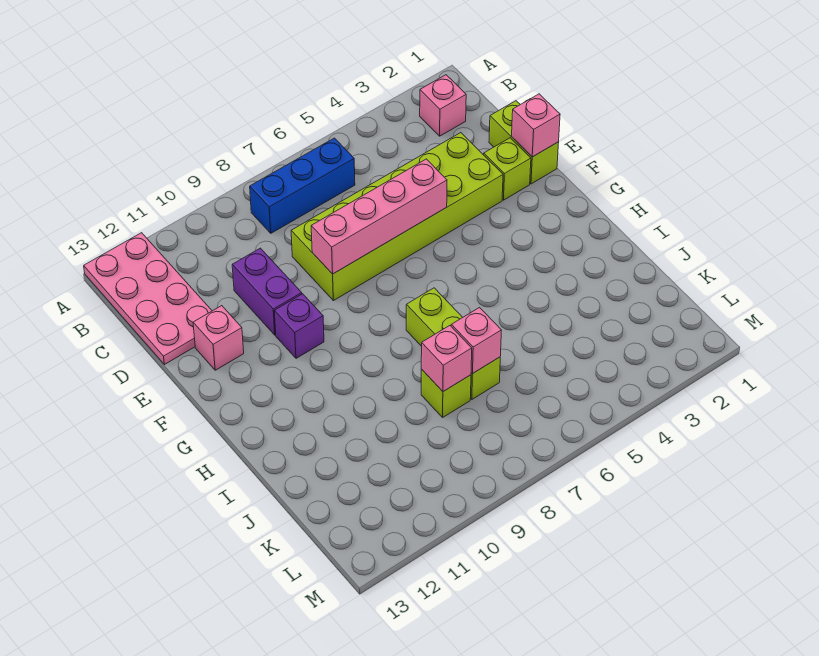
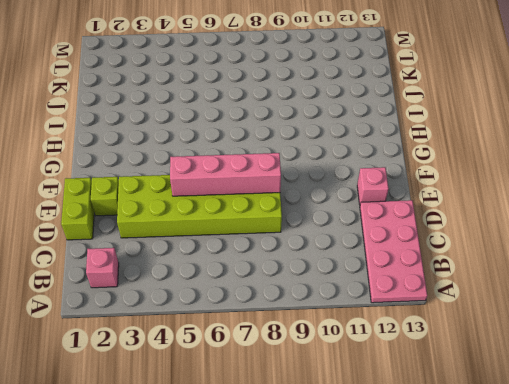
none -> blue brick B6:B8 level 1
none -> purple brick D10:E10 level 1
none -> purple brick F10 level 1

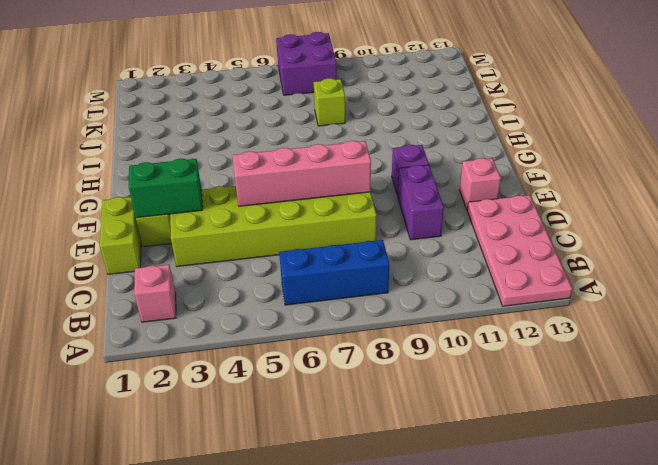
green brick E2:E3 level 2 -> none
purple brick L7:M8 level 1 -> none
none -> lime brick H7:J7 level 1
none -> pink brick E1 level 2
none -> pink brick J7 level 2

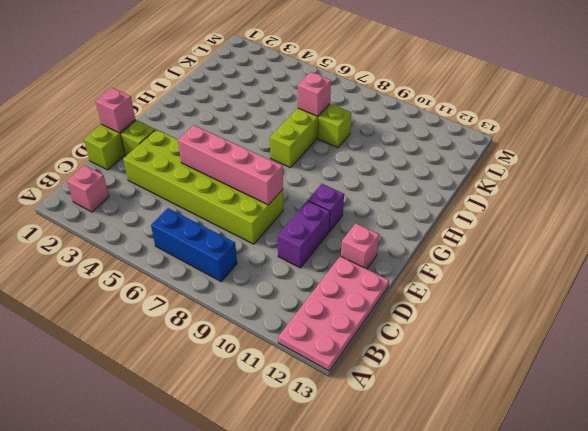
none -> pink brick J8 level 2

